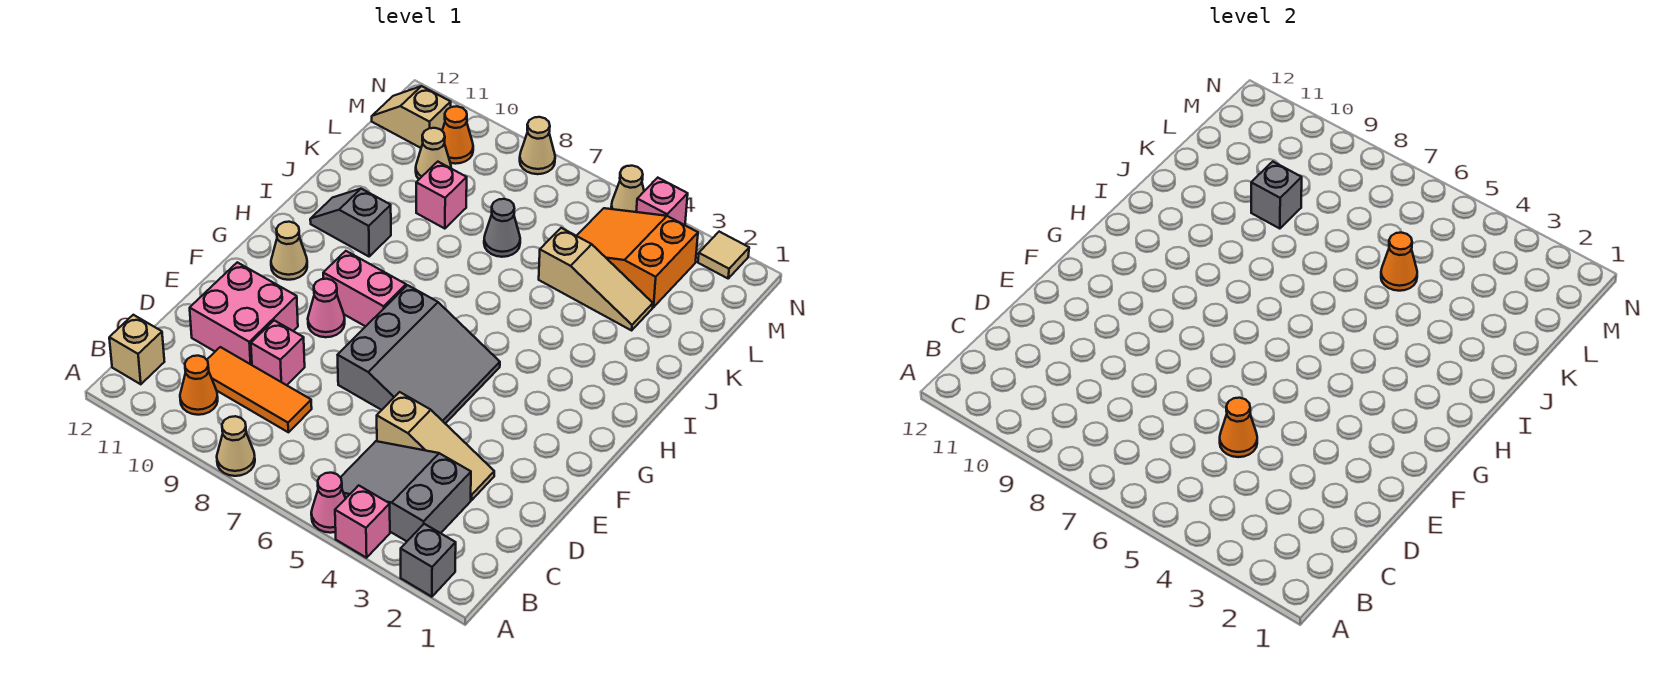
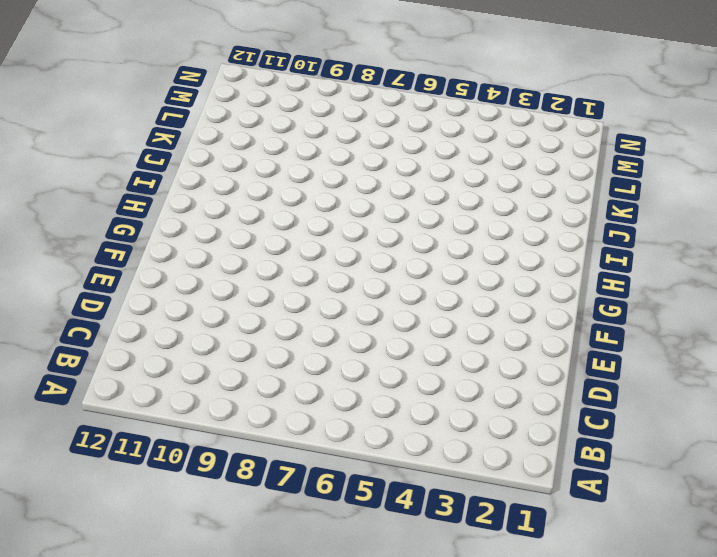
none -> grey brick A2 level 1
none -> pink brick A4 level 1
none -> pink cone A5 level 1
none -> tan cone A8 level 1

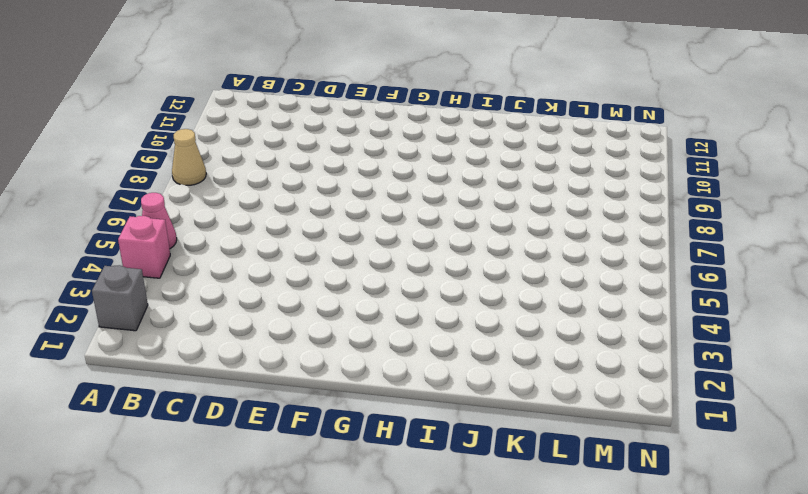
none -> grey slope B3:C5 level 1 top 3
none -> orange cone B10 level 1
none -> tan brick B12 level 1
none -> orange tile C8:C10 level 1

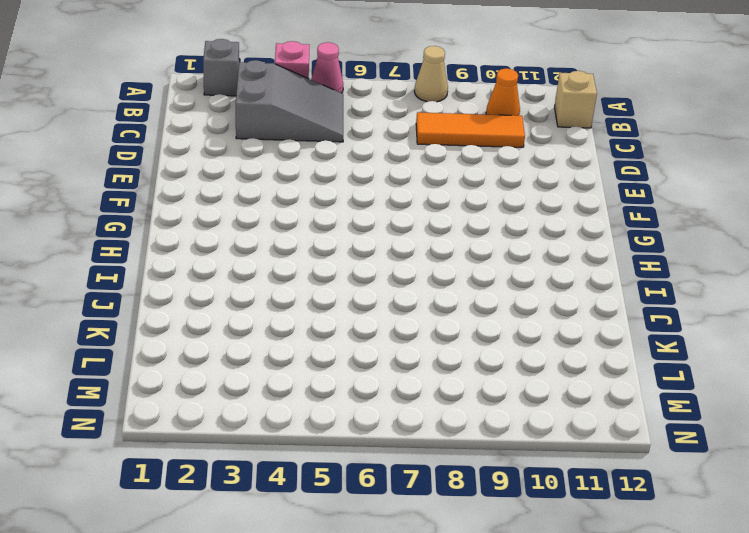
none -> tan slope D3:D5 level 1 top 5
none -> pink brick D9 level 1
none -> pink brick D10:E11 level 1
none -> grey slope E5:G7 level 1 top 7

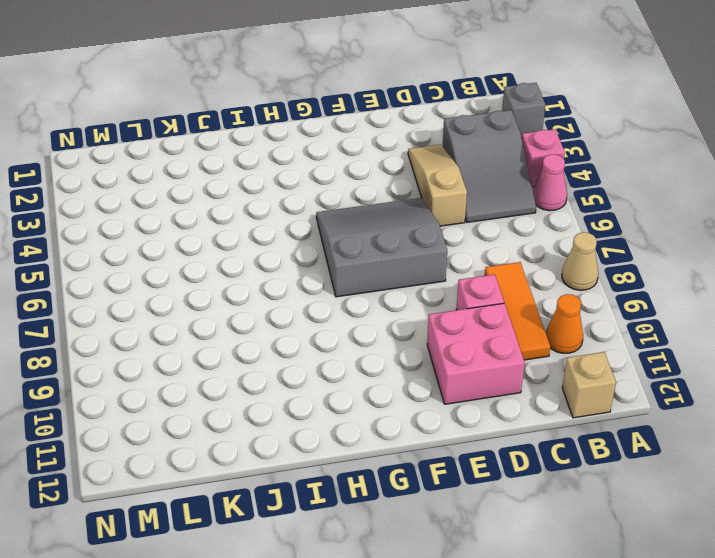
none -> pink cone F9 level 1
none -> pink brick G8:G9 level 1
none -> tan cone G11 level 1
none -> grey slope I10:I11 level 1 top 10

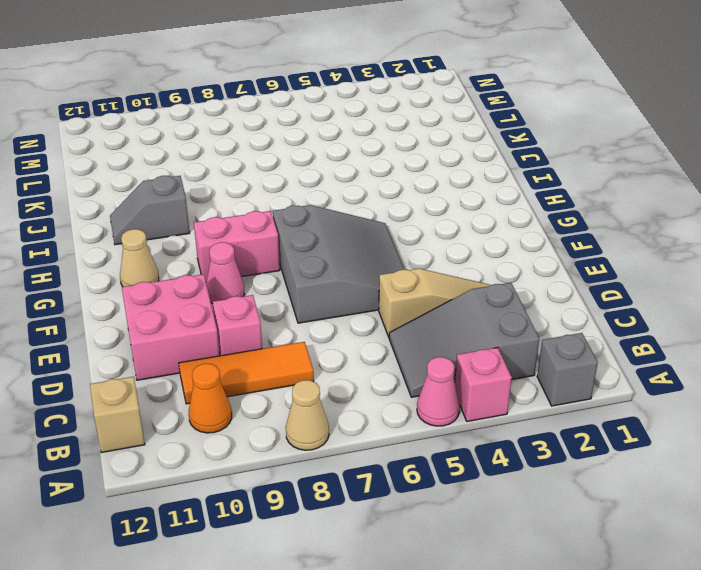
none -> tan slope K3:K5 level 1 top 5
none -> grey cone K7 level 1
none -> pink brick K9 level 1
none -> orange slope L3:M5 level 1 top 3

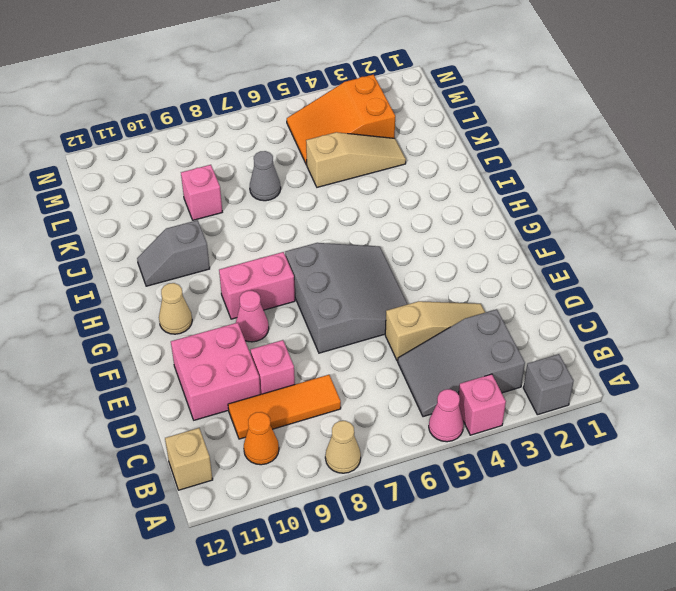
none -> tan cone L10 level 1
none -> orange cone M10 level 1
none -> tan slope M11:M12 level 1 top 11
none -> tan tile N2 level 1

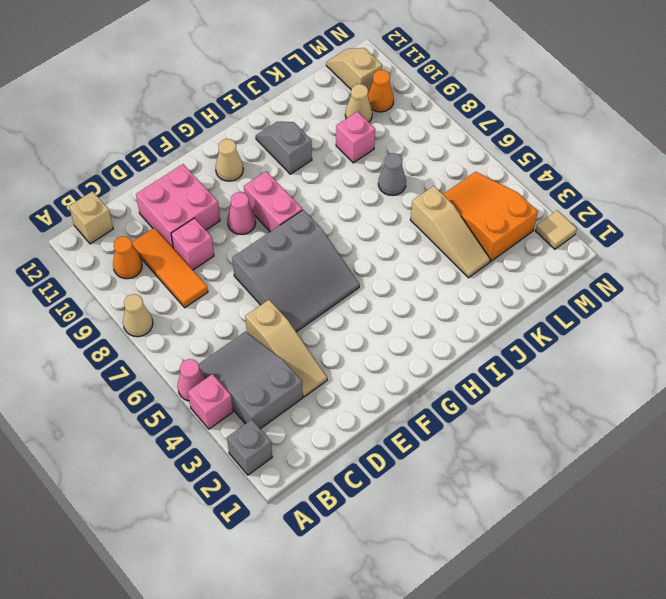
none -> pink brick N4 level 1
none -> tan cone N5 level 1
none -> tan cone N8 level 1
none -> orange cone D5 level 2

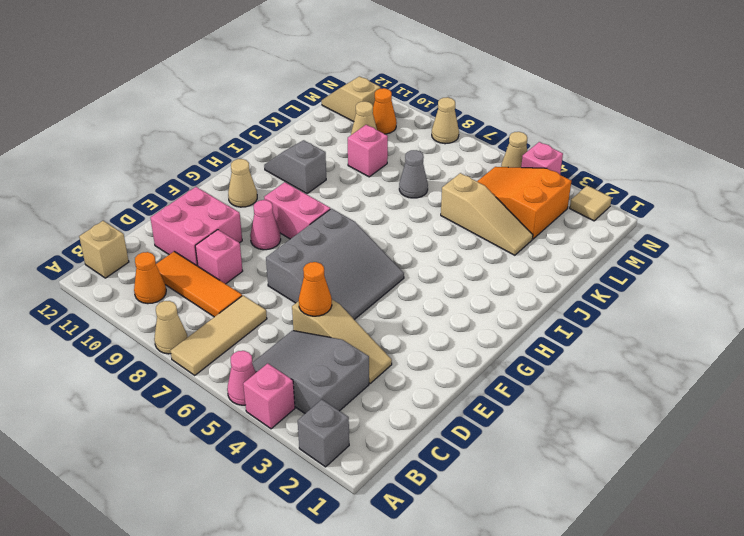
tan tile A7:C7 level 1 -> none
none -> orange cone K5 level 2
none -> grey brick K9 level 2

